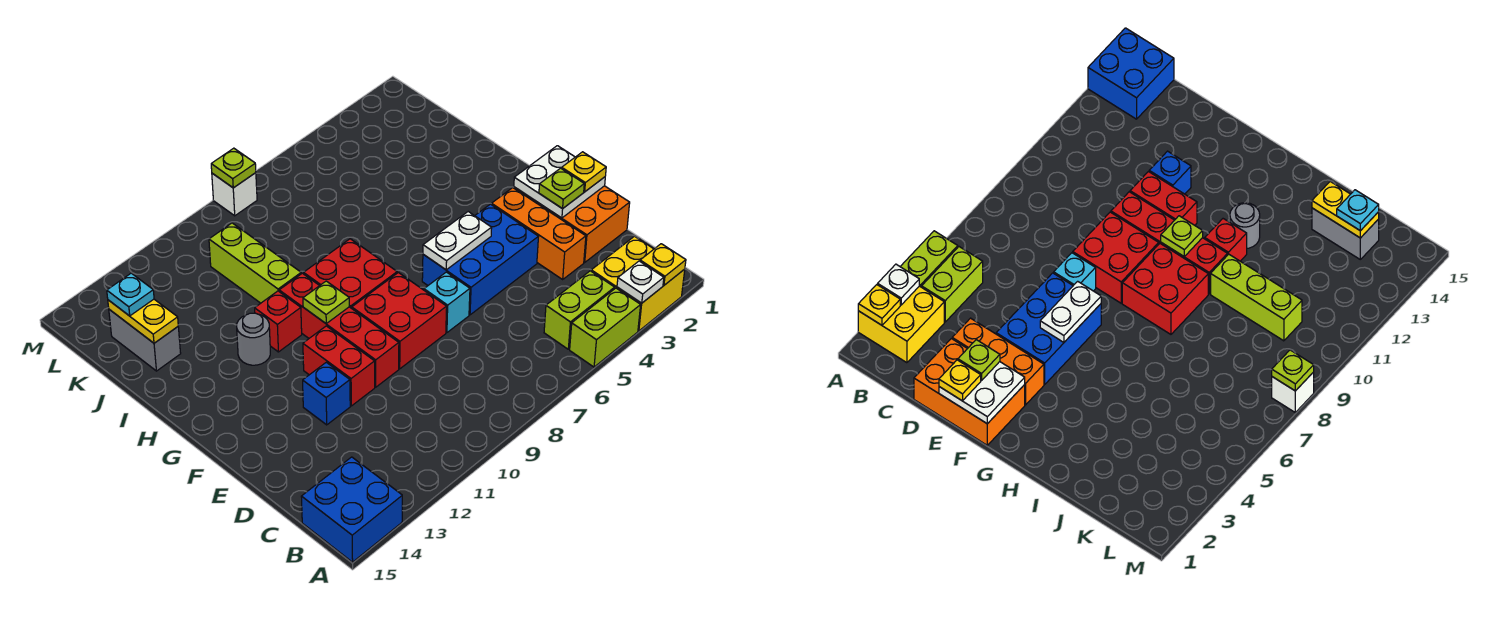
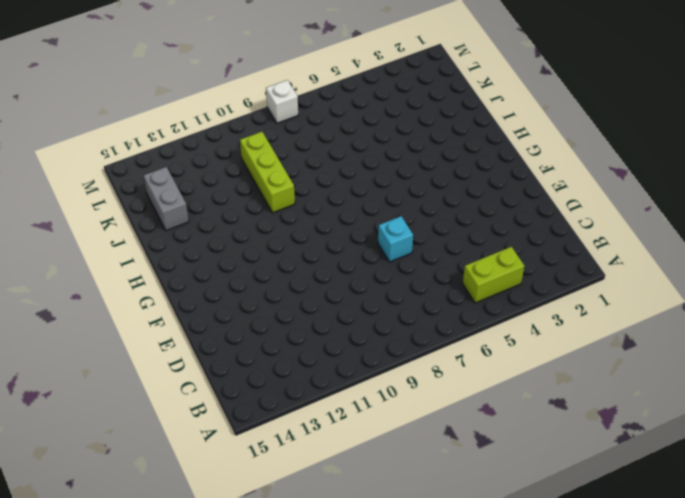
none -> yellow brick A2:B3 level 1
none -> lime brick A4:A5 level 1
none -> blue brick A14:B15 level 1

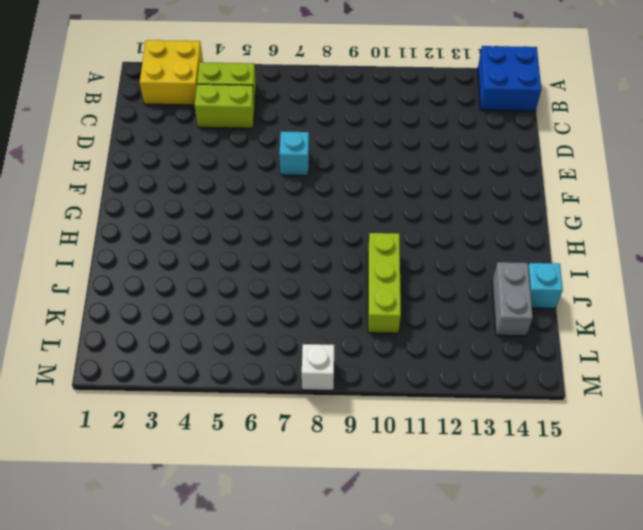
lime brick C4:C5 level 1 -> lime brick A4:A5 level 1
cyan brick J15 level 1 -> none
none -> orange brick D1:F2 level 1
none -> orange brick D3:F3 level 1
none -> blue brick E4:F6 level 1

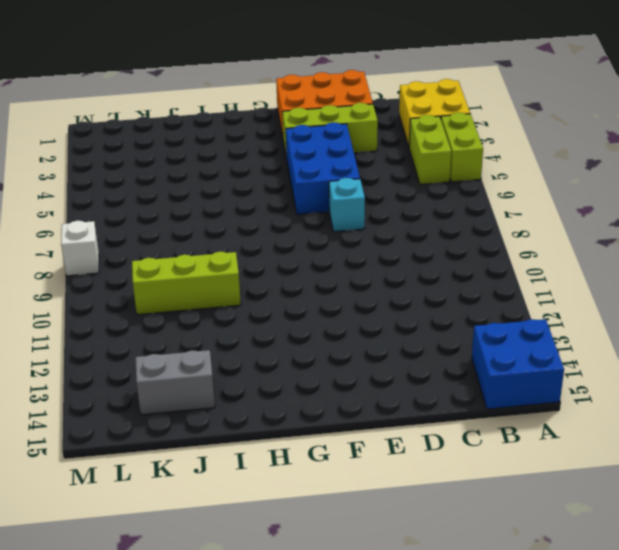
lime brick D3:F3 level 1 -> orange brick D3:F3 level 1
none -> red brick E8:F9 level 1
none -> red brick E10:H10 level 1
none -> red brick E11:F11 level 1

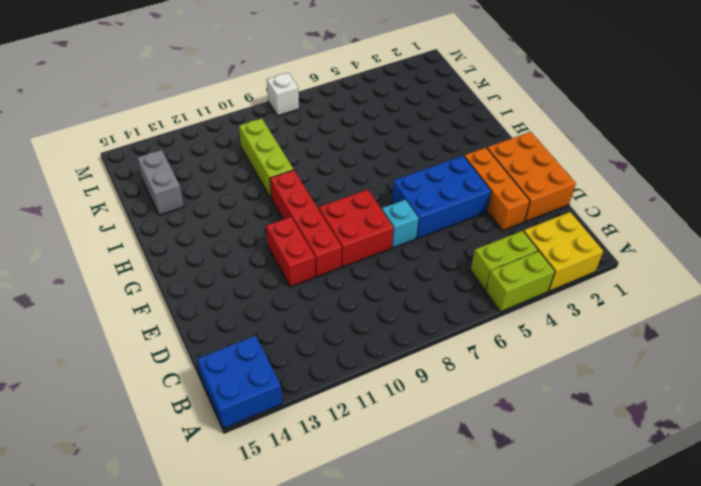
none -> blue brick E12 level 1
none -> red brick G8:H9 level 1
none -> red brick H11 level 1

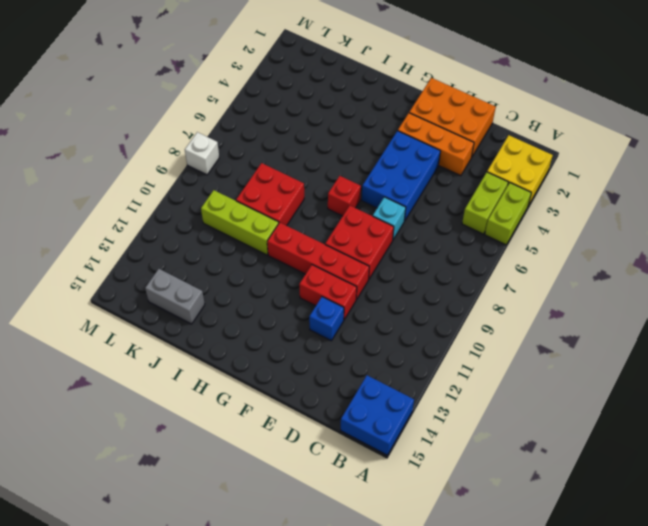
red brick G7 level 1 -> red brick H11 level 1
red brick I8:J9 level 1 -> red brick G8:H9 level 1
none -> grey round brick H12 level 1
none -> yellow plate A2 level 2
none -> white plate A3 level 2

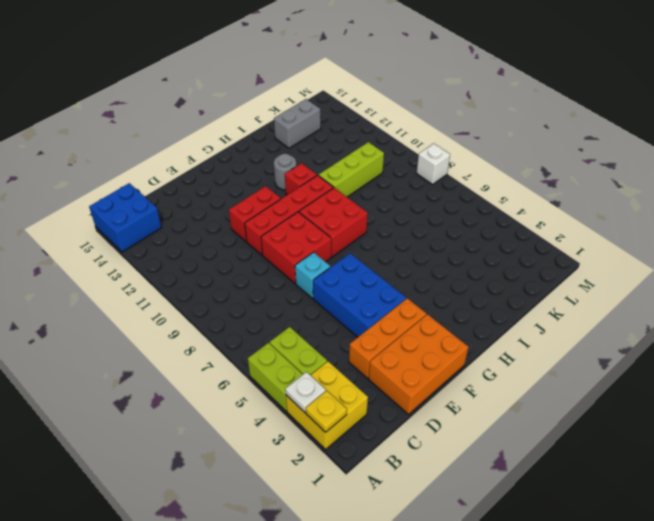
none -> blue brick E12 level 1
none -> white plate E1:F2 level 2
none -> white plate F5:F6 level 2

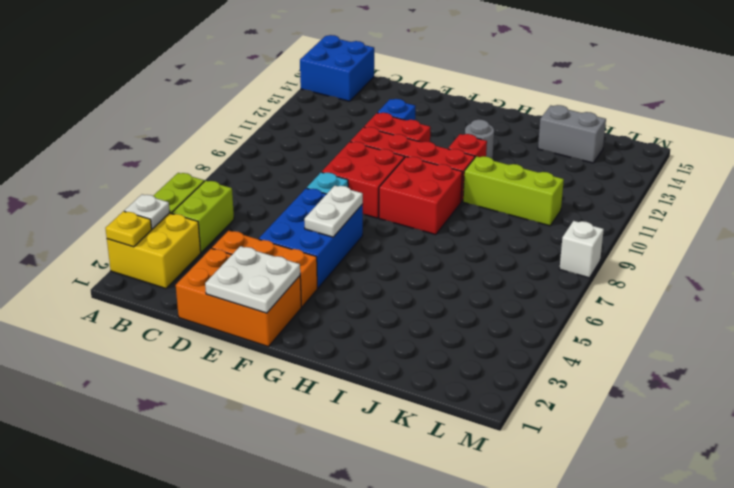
none -> lime plate G10 level 2
none -> yellow plate J14:K14 level 2
none -> lime plate M8 level 2

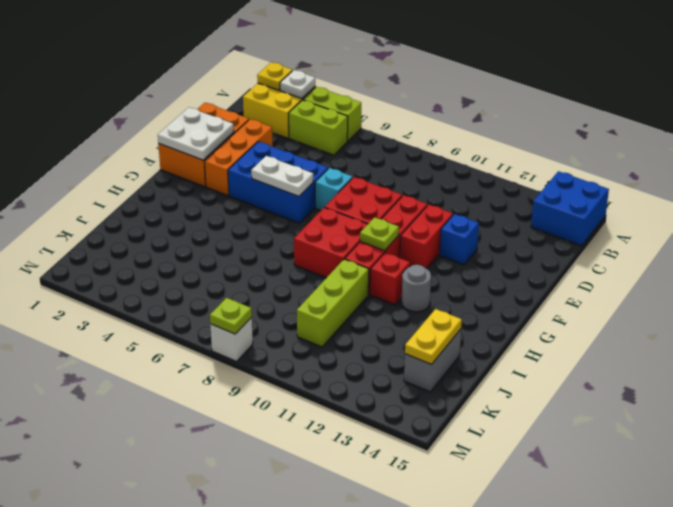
none -> yellow plate E1 level 3
none -> lime plate E2 level 3
none -> cyan plate K14 level 3

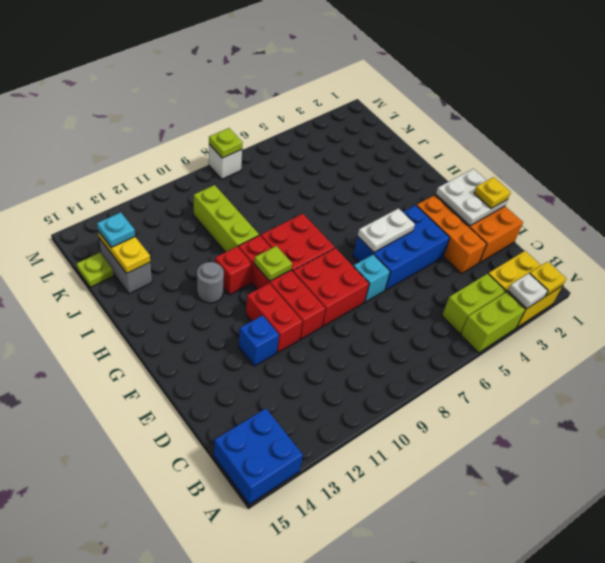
lime plate K15 level 1 -> lime plate E2 level 3

